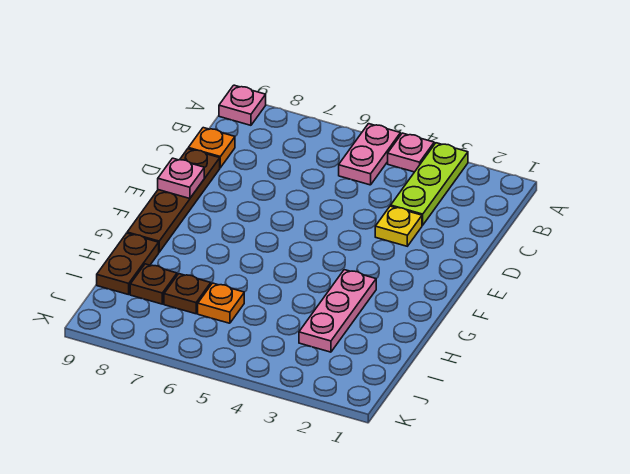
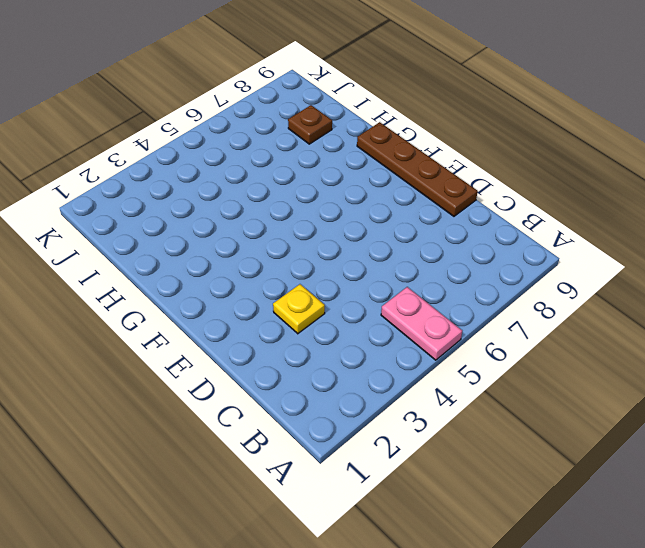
none -> lime plate A3:C3 level 1
none -> pink plate A4 level 1
none -> pink plate A9 level 1

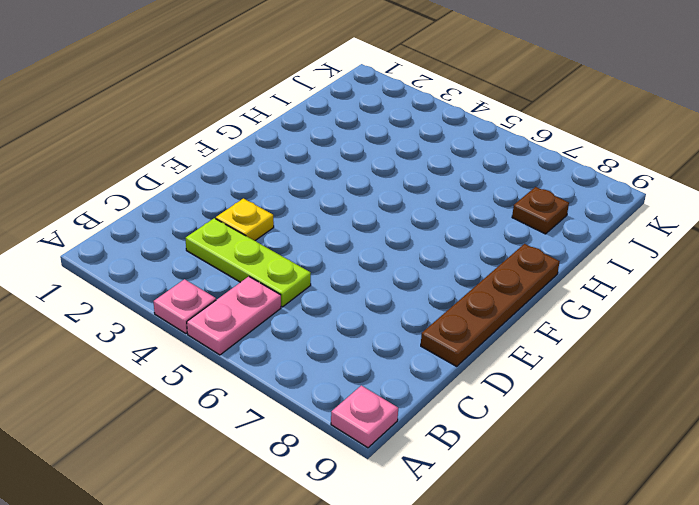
lime plate C3:C5 level 1 -> lime plate A3:C3 level 1
none -> orange plate C9 level 1
none -> pink plate G3:I3 level 1
none -> brown plate H9:I9 level 1

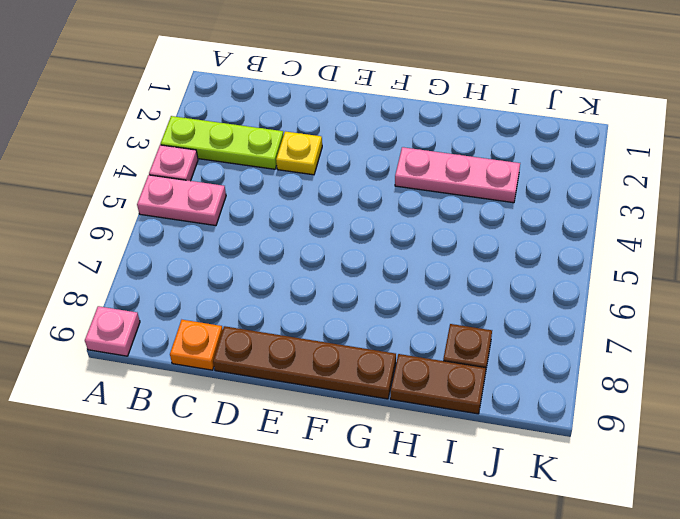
none -> orange plate I6 level 1
none -> brown plate I7 level 1
none -> pink plate E9 level 2

